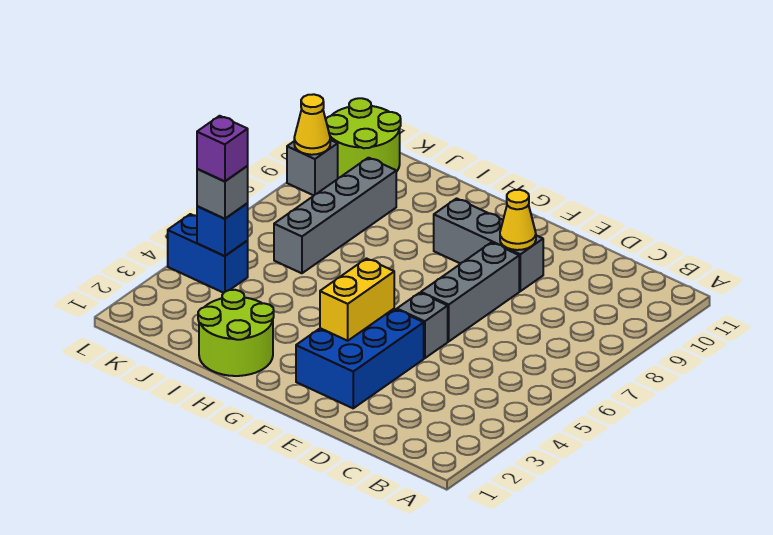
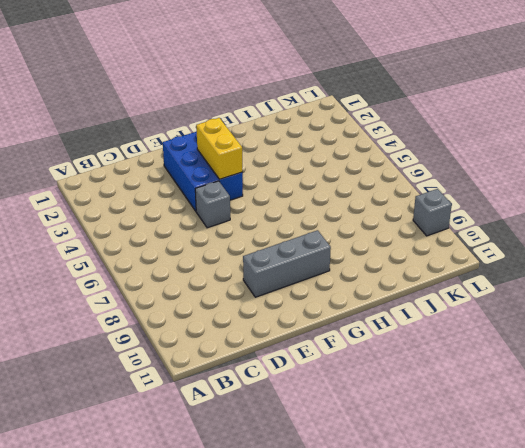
none -> grey brick E6:E8 level 1
none -> lime round brick H1:I2 level 1
none -> grey brick J6:J9 level 1

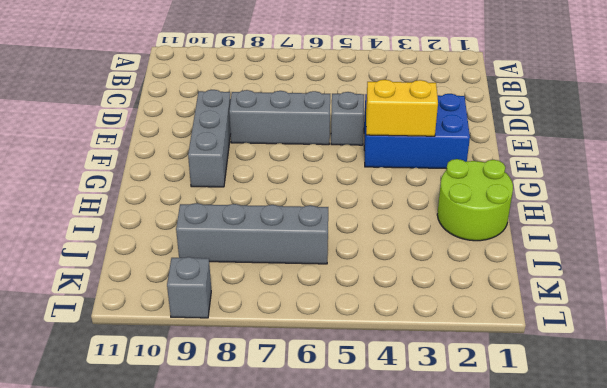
none -> blue brick K4:L4 level 1
none -> lime round brick K10:L11 level 1
none -> yellow cone E9 level 2

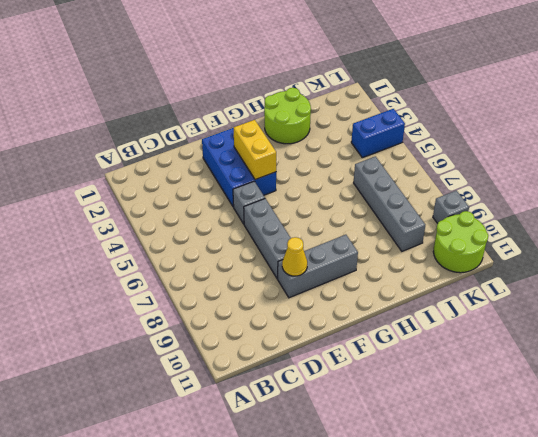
none -> blue brick K4 level 2
none -> yellow cone L9 level 2
none -> grey brick K4 level 3

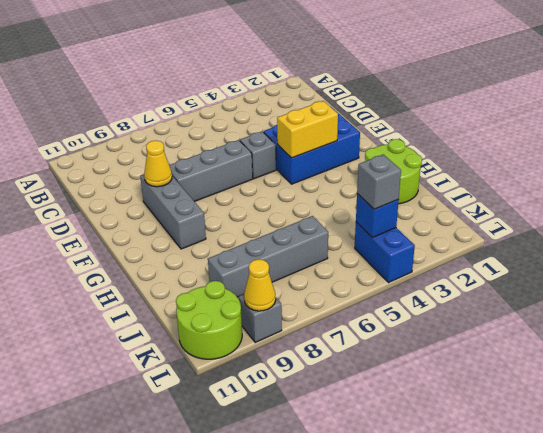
none -> purple brick K4 level 4

